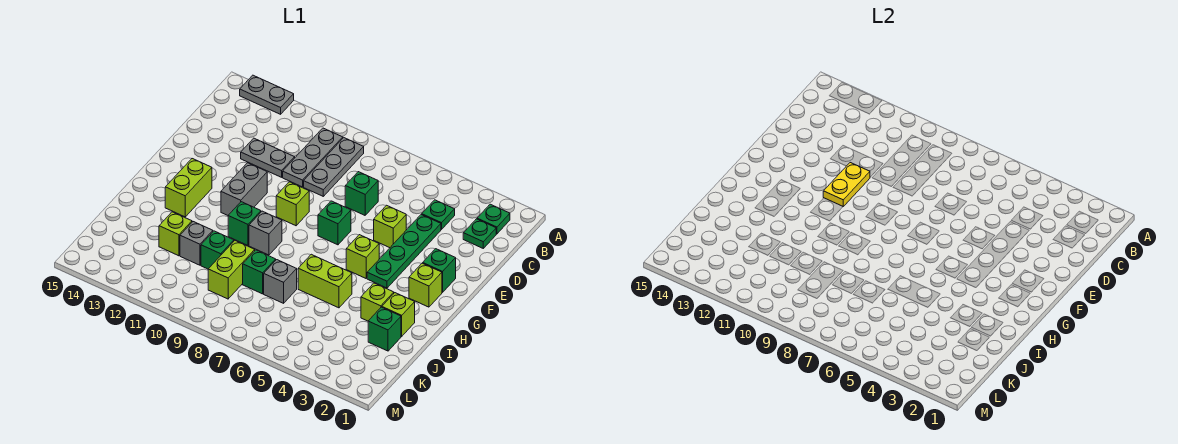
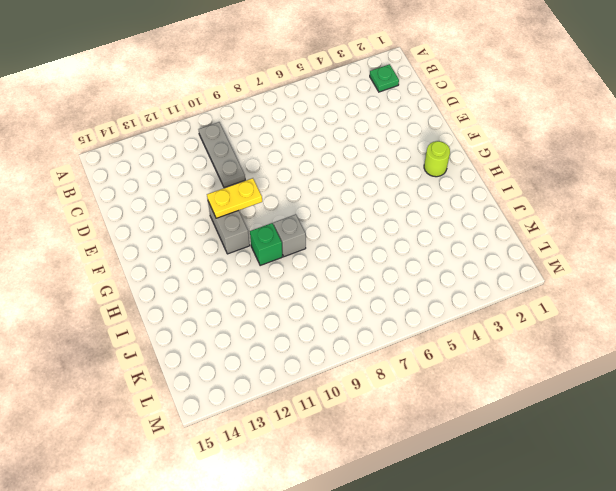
yellow plate F10:F11 level 2 -> yellow plate E11:F11 level 2
lime round brick G2 level 1 -> lime brick G2 level 1
none -> grey plate A13:A14 level 1
none -> grey plate B9:D9 level 1
none -> green plate C2 level 1
none -> green plate C4 level 1

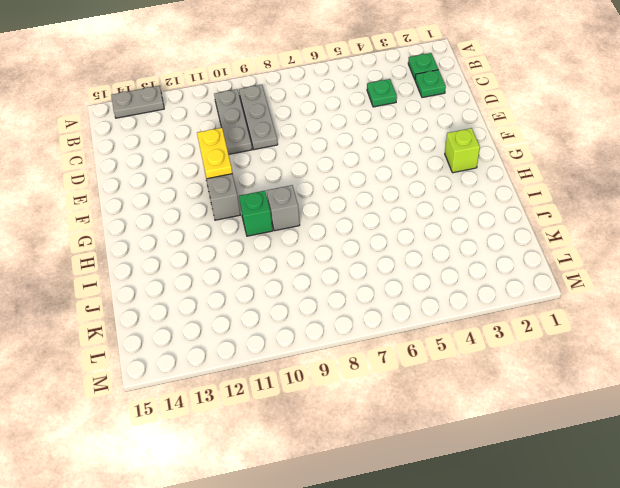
none -> green plate D4:G4 level 1
none -> green brick D7 level 1
none -> grey plate D11:D12 level 1
none -> lime brick E5 level 1

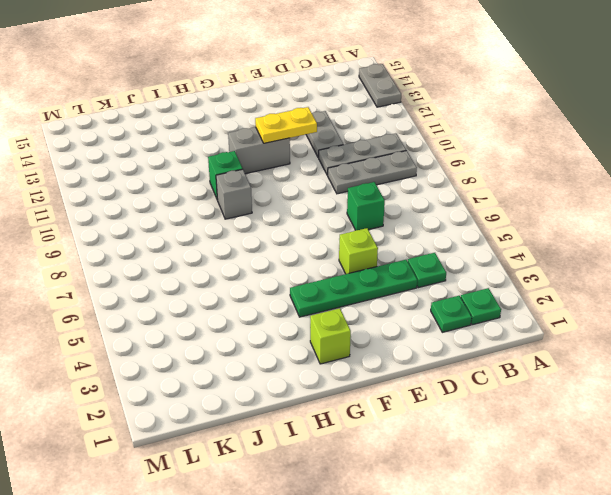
none -> green brick F2 level 1
none -> green brick F7 level 1
none -> lime brick F9 level 1
none -> lime brick G5 level 1

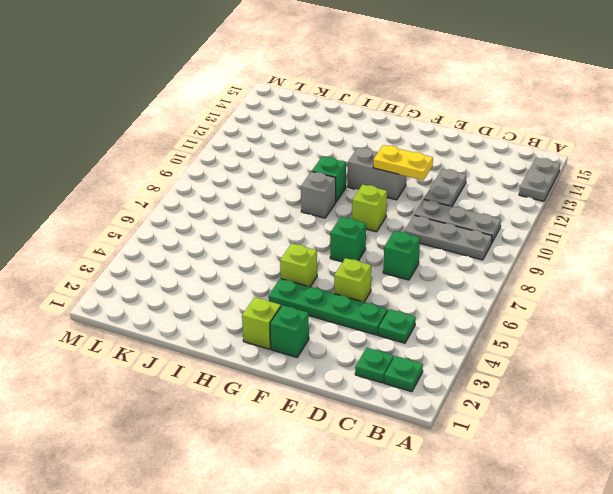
none -> lime brick G13:H13 level 1
none -> lime brick I2 level 1
none -> lime brick I3 level 1
none -> lime brick I5:I6 level 1

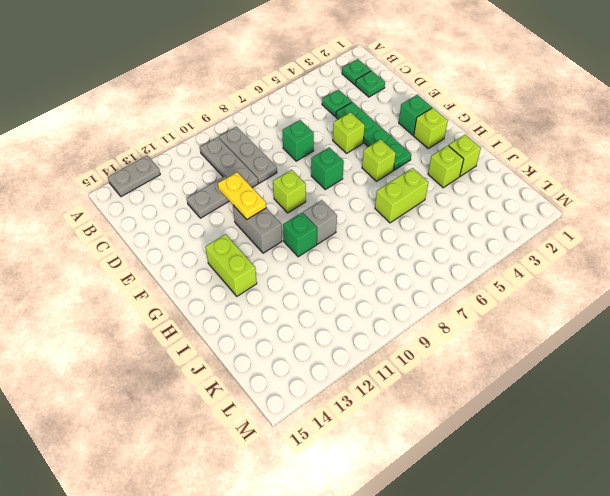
none -> green brick J2 level 1
none -> grey brick J7 level 1
none -> green brick J8 level 1
none -> lime brick J9:K9 level 1

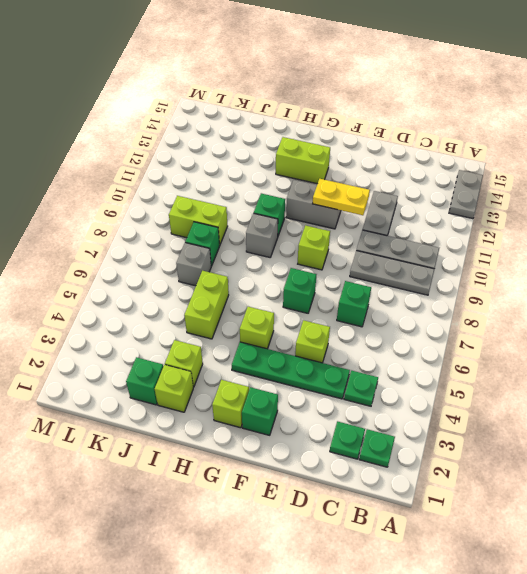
none -> green brick J10 level 1
none -> grey brick J11 level 1
none -> lime brick J12 level 1

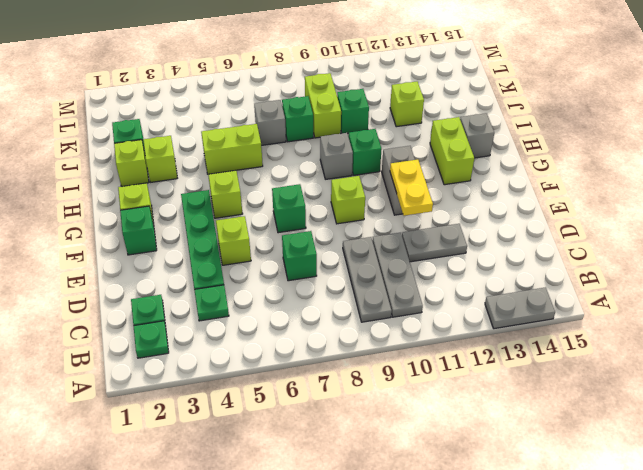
grey brick H14 level 1 -> grey brick J11 level 1

